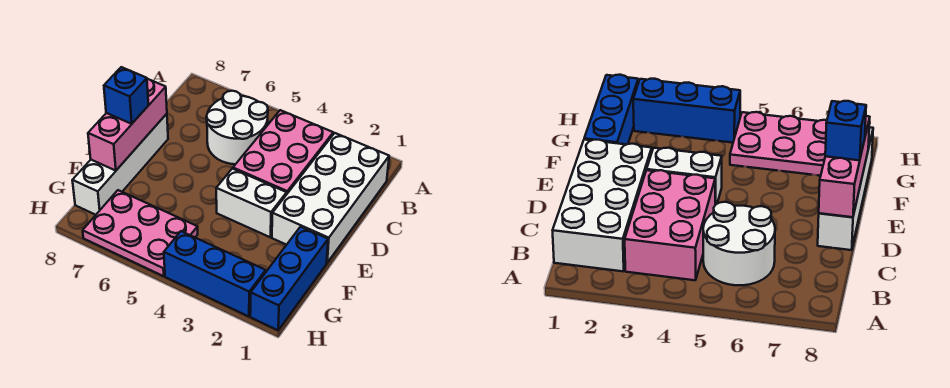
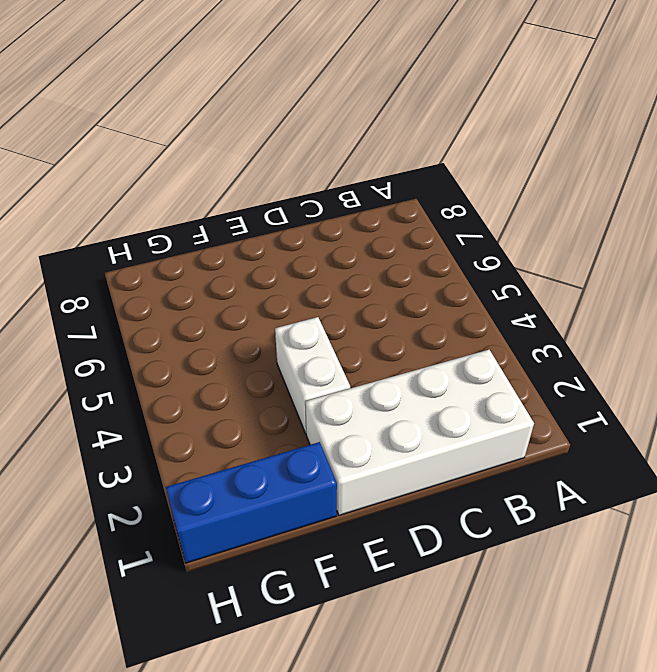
none -> pink brick B3:D4 level 1
none -> white round brick B5:C6 level 1

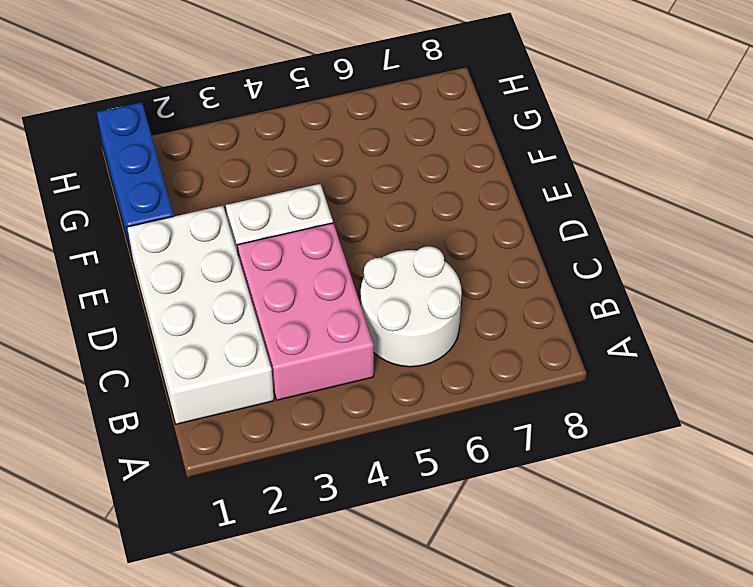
none -> white brick D8:G8 level 1
none -> pink plate G5:H7 level 1

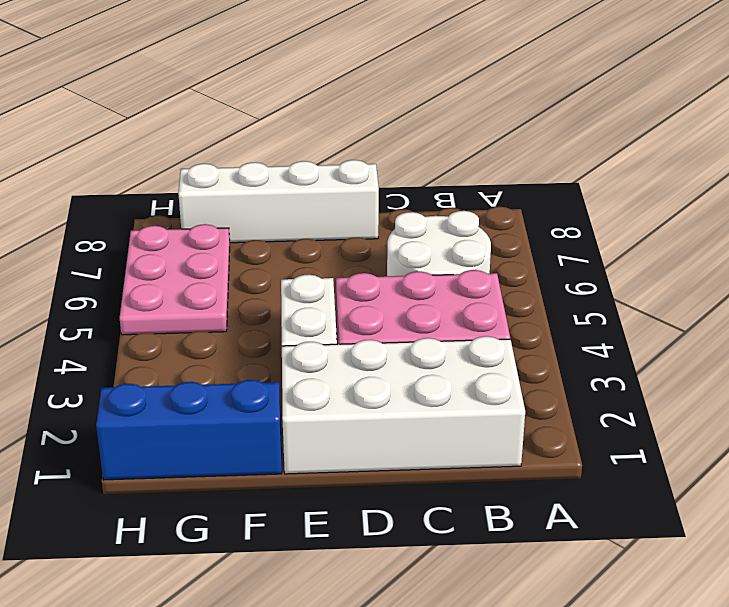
none -> blue brick H2:H4 level 1
none -> pink brick D8:F8 level 2

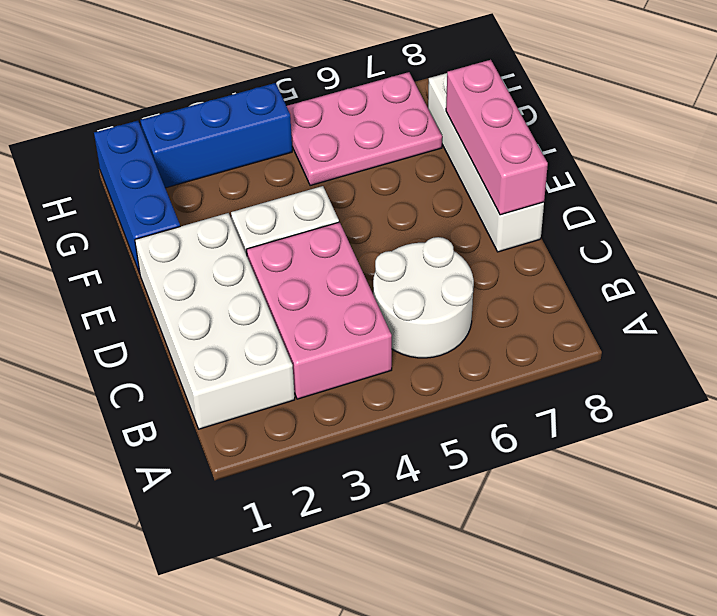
none -> blue brick E8 level 3

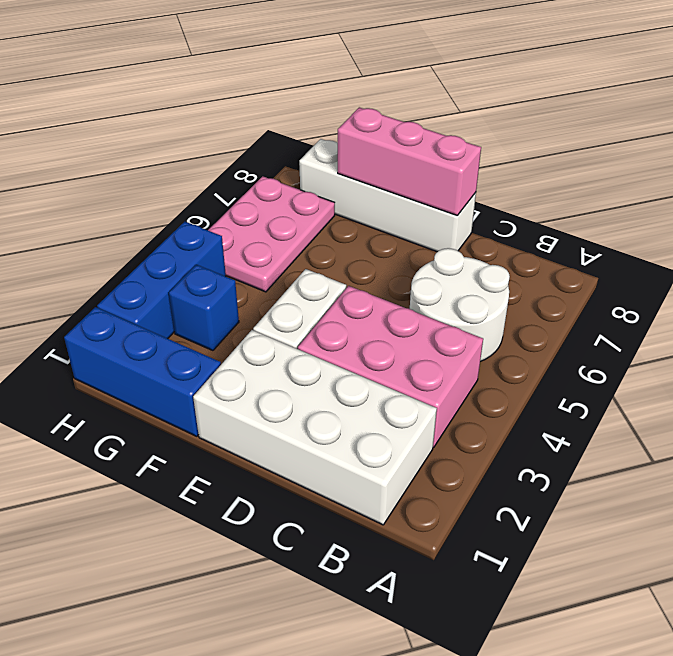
blue brick G3 level 1 -> blue brick E8 level 3

